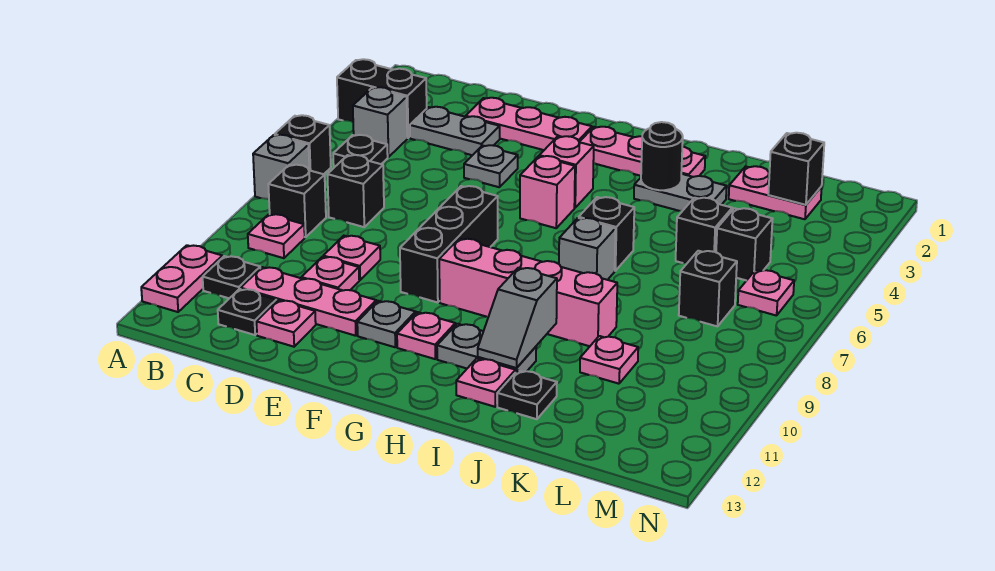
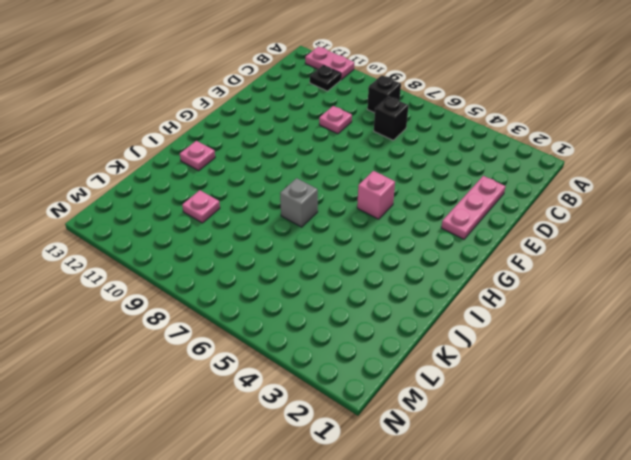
none -> black brick A3:B3 level 1
none -> black brick A6 level 1
none -> grey brick A7 level 1
none -> grey brick B4 level 1

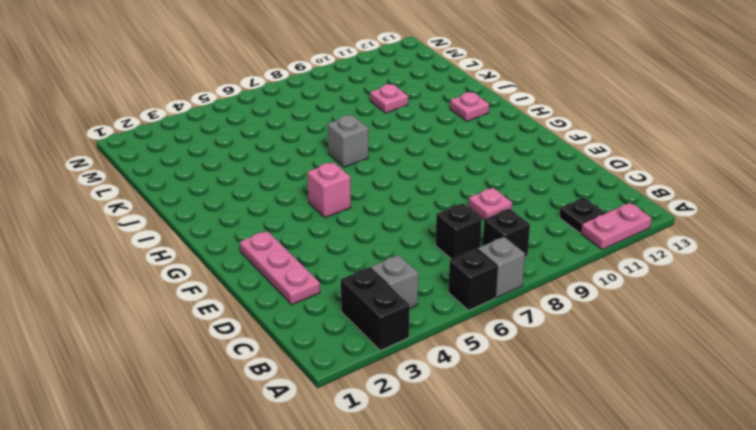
none -> black plate B5 level 1
none -> pink plate B9 level 1
none -> grey plate C3:D3 level 1
none -> pink plate C11:E11 level 1

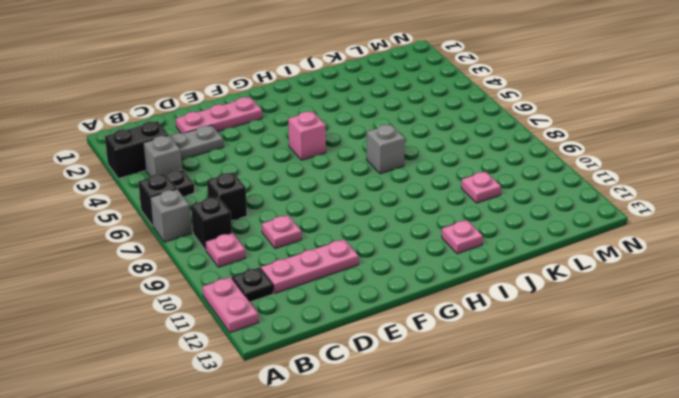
none -> black plate C12 level 1
none -> pink plate D10 level 1
none -> pink plate D12 level 1
none -> grey plate E4 level 1

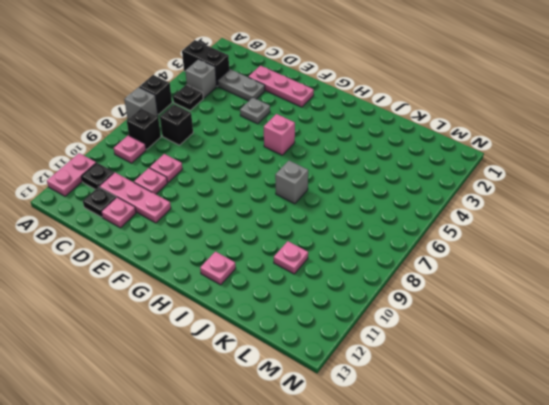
none -> black brick F7:F9 level 1
none -> grey plate F11 level 1
none -> pink plate G2:I2 level 1
none -> pink brick G4 level 1

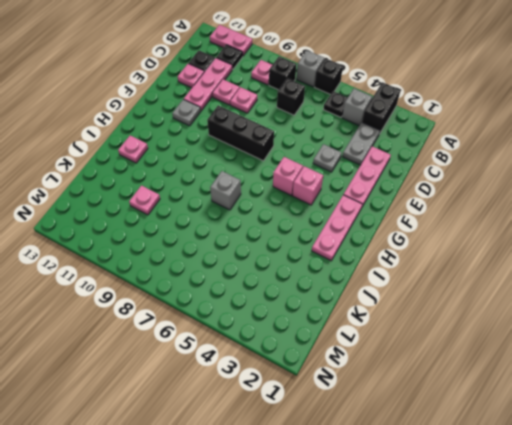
none -> pink brick G9:J9 level 1
none -> pink plate G11 level 1
none -> grey plate H11:I11 level 1
none -> grey plate I3:J3 level 1

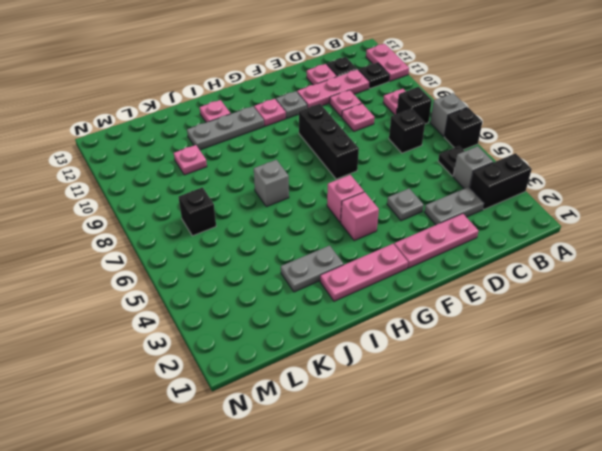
grey plate H11:J11 level 1 -> grey plate H11:I11 level 1
none -> pink brick G9:J9 level 1
none -> black brick I6 level 1
none -> black plate J12 level 1
none -> pink plate K2:L2 level 1

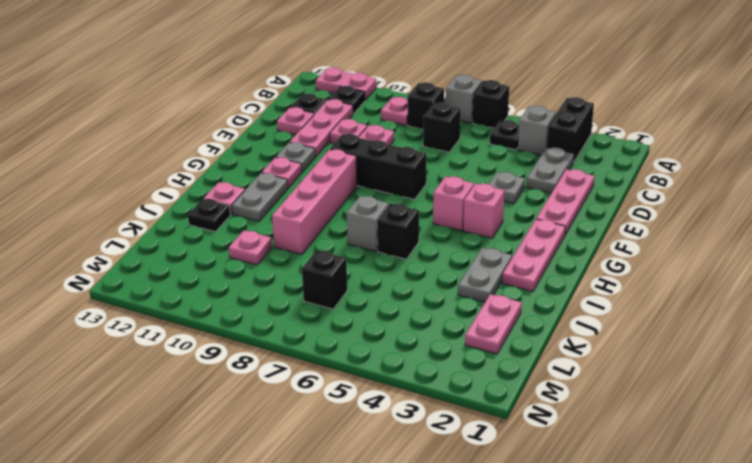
none -> black brick K5 level 1
none -> black brick L5 level 1
none -> pink plate M6 level 1
none -> black round brick I3 level 2

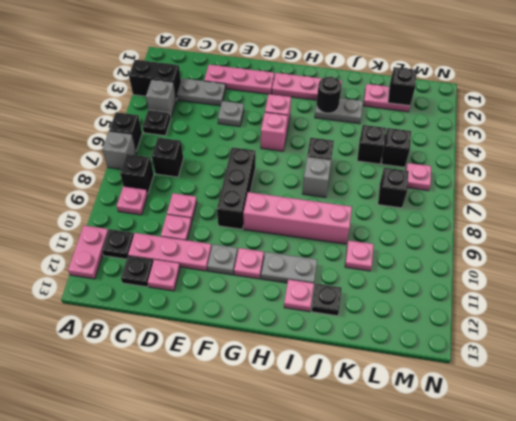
none -> grey slope I10:I11 level 2 top 10

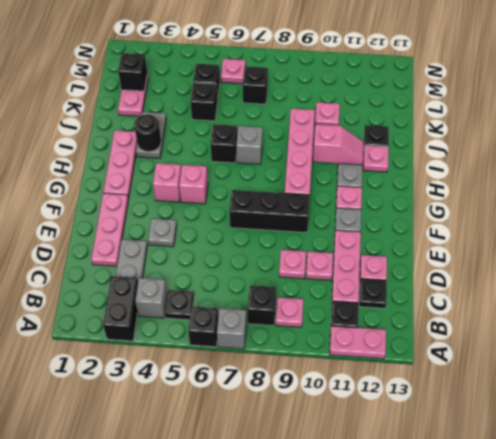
pink slope I10:I11 level 2 top 10 -> grey slope I10:I11 level 2 top 10
none -> black brick C7 level 1

